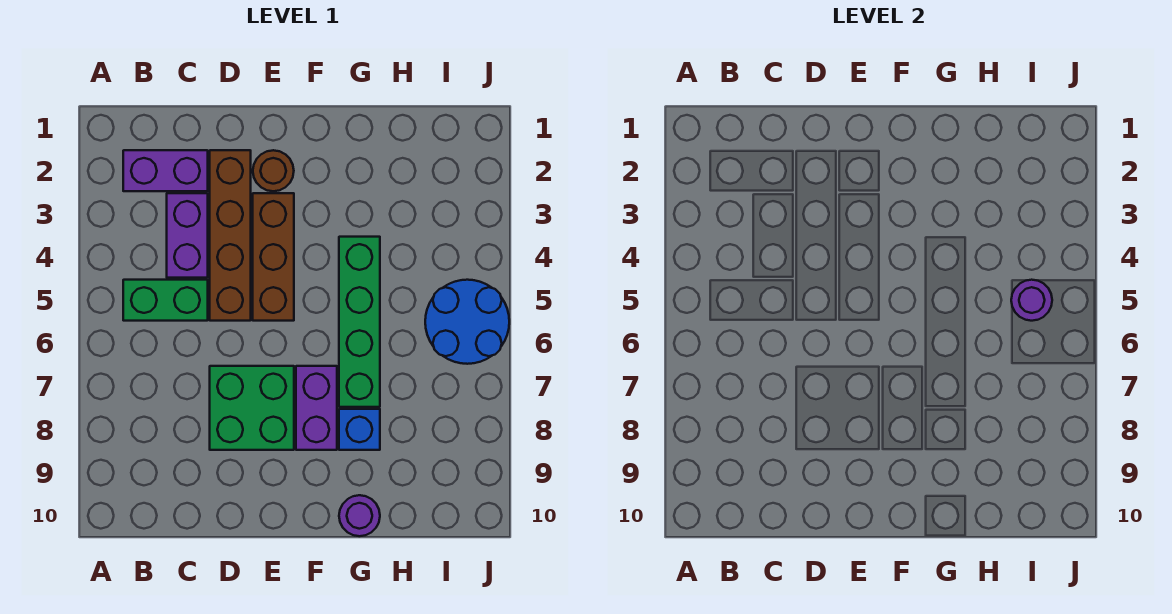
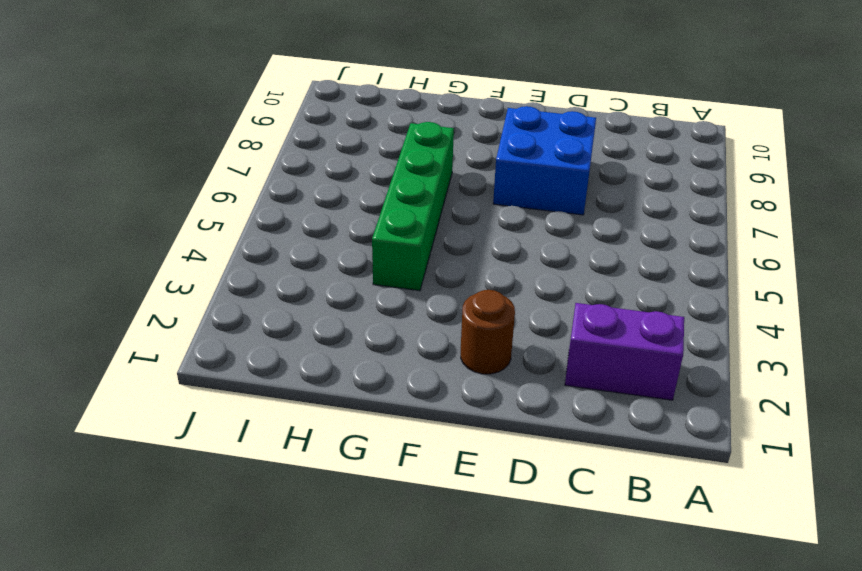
blue brick D7:E8 level 1 -> green brick D7:E8 level 1
none -> green brick B5:C5 level 1
none -> purple brick C3:C4 level 1
none -> brown brick D2:D5 level 1

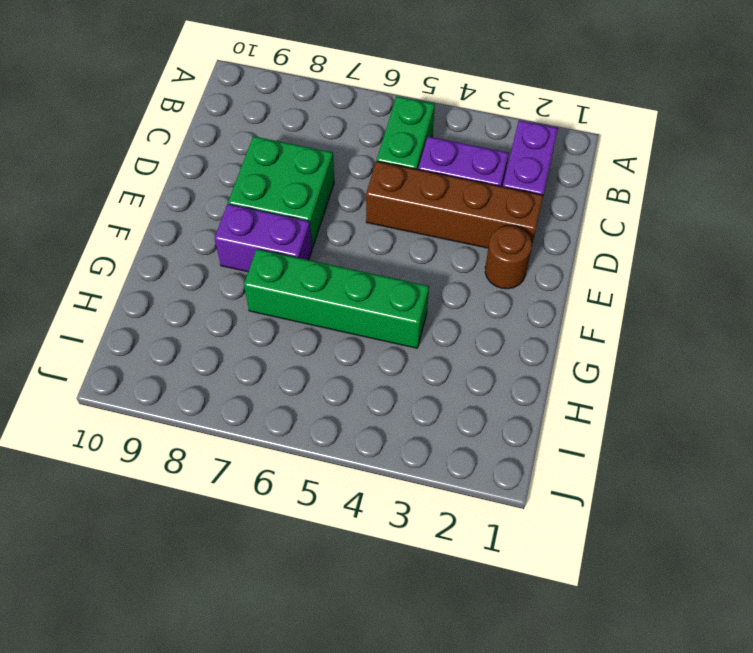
none -> brown brick E3:E5 level 1
none -> blue brick G8 level 1
none -> purple round brick G10 level 1

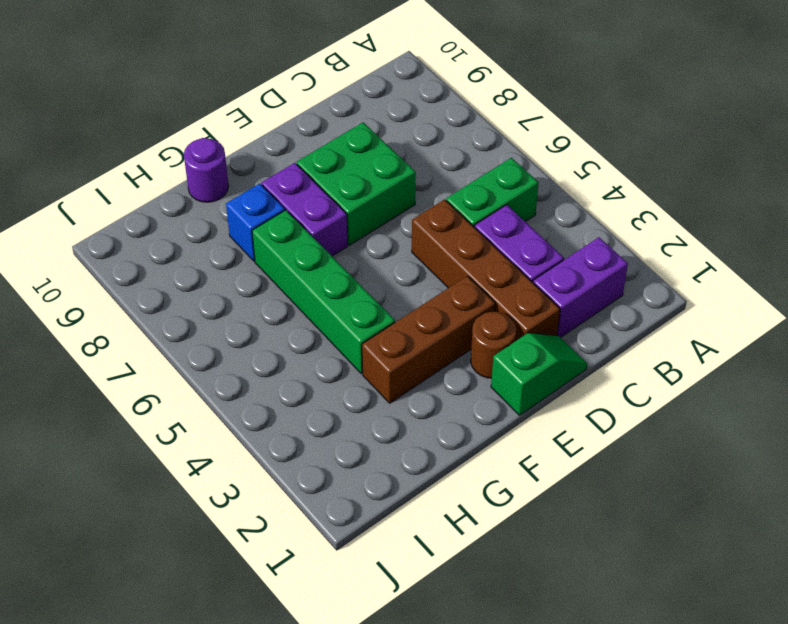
green slope D1:E1 level 1 top E -> none
brown brick E3:G3 level 1 -> brown brick E3:E5 level 1
none -> blue round brick I5:J6 level 1
none -> purple round brick I5 level 2

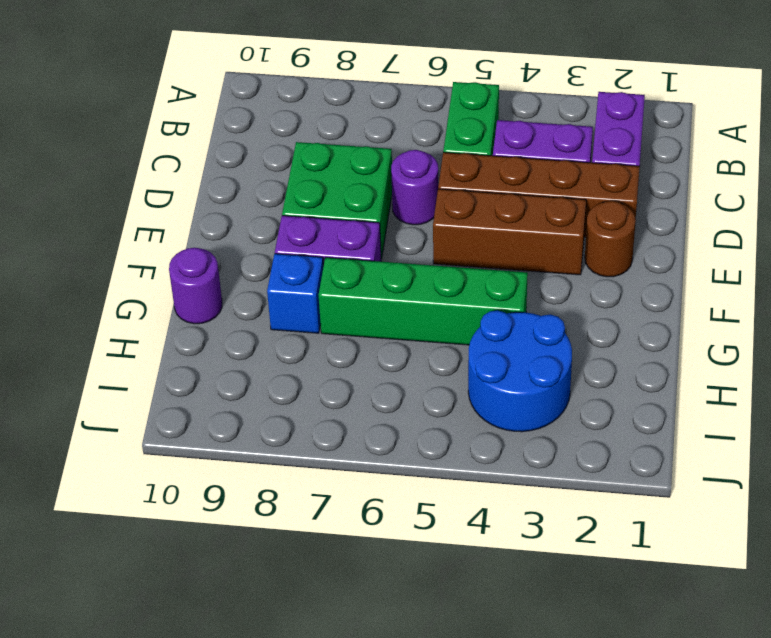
purple round brick D6 level 1 -> purple round brick I5 level 2
blue round brick H3:I4 level 1 -> blue round brick I5:J6 level 1

